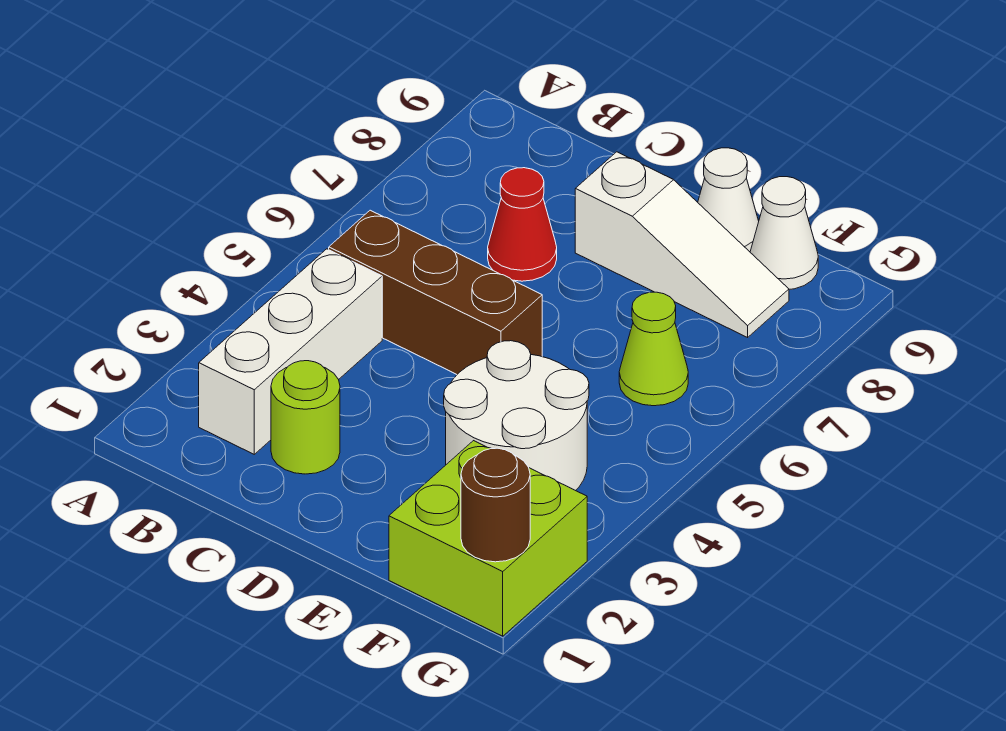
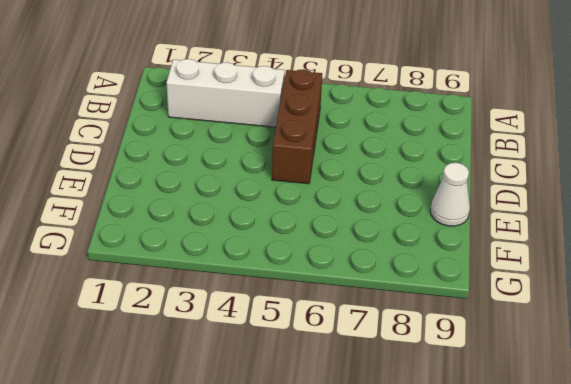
none -> lime round brick C2 level 1
none -> red cone C7 level 1

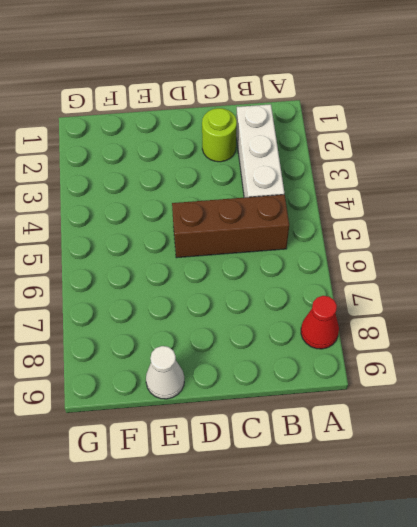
red cone A8 level 1 -> red cone C7 level 1
none -> white slope D8:F8 level 1 top D
none -> white round brick E3:F4 level 1

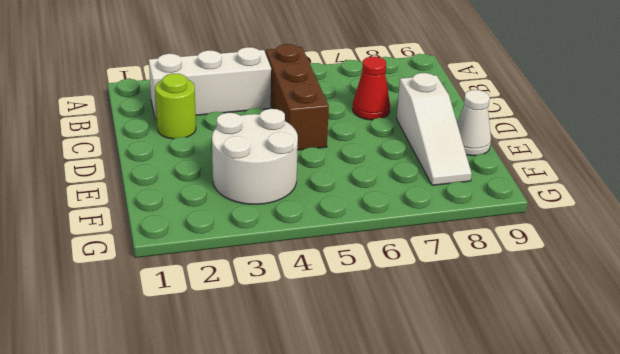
none -> lime brick F1:G2 level 1
none -> lime cone F6 level 1

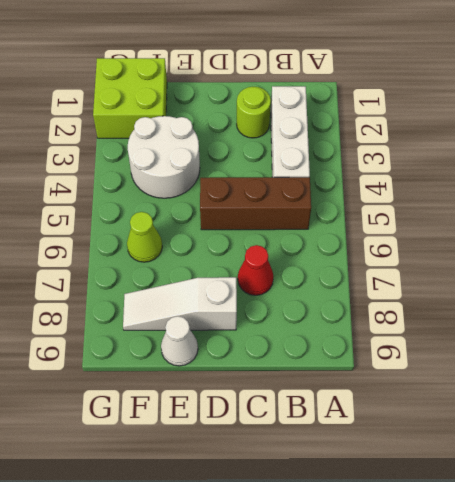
none -> white cone F9 level 1
none -> brown round brick G1 level 2

